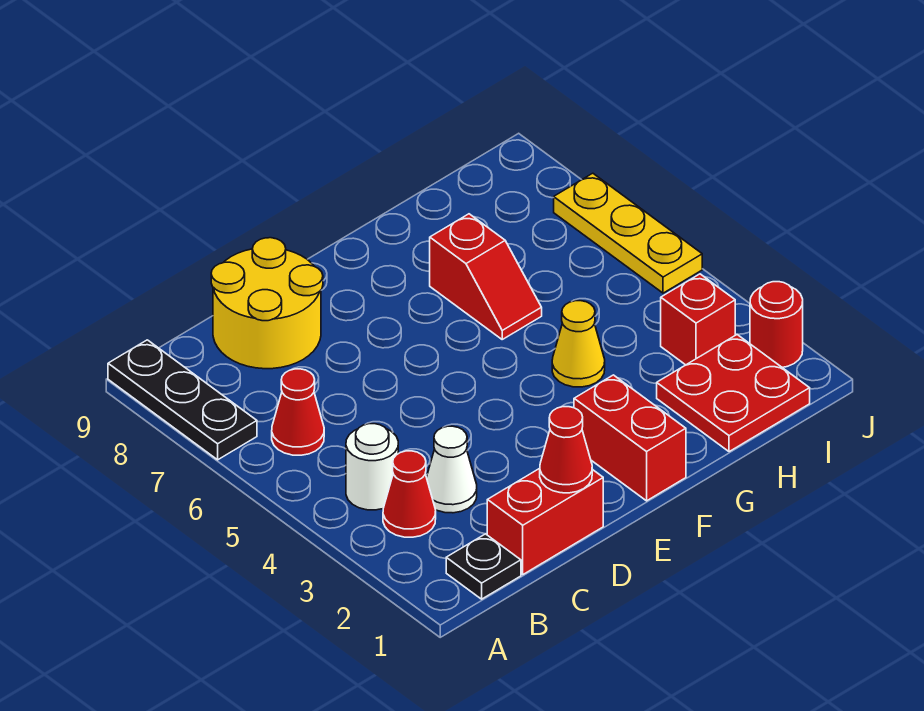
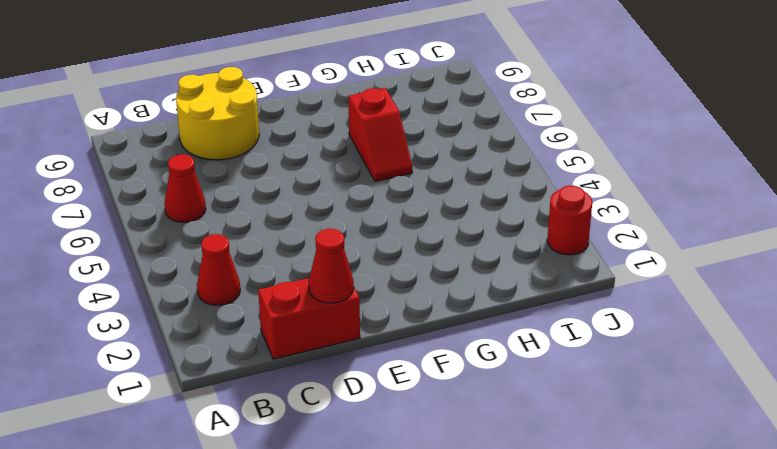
none -> black plate A7:A9 level 1
none -> black plate B1 level 1
none -> white round brick B4 level 1

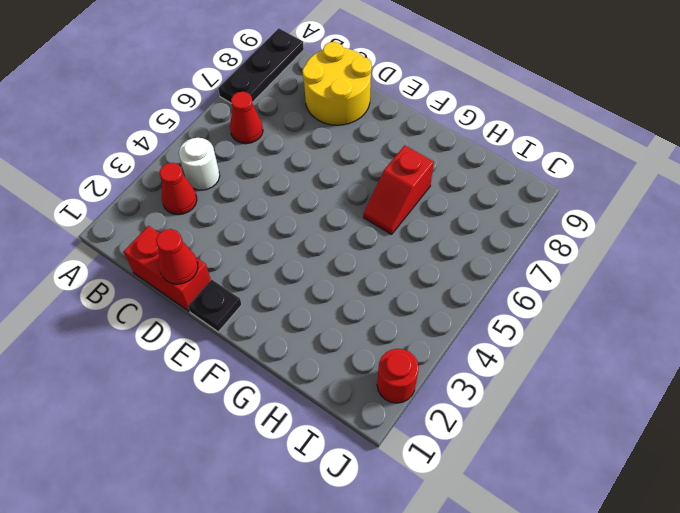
black plate E1 level 1 -> black plate B1 level 1
none -> white cone C3 level 1
none -> red brick F1:F2 level 1
none -> yellow cone G4 level 1

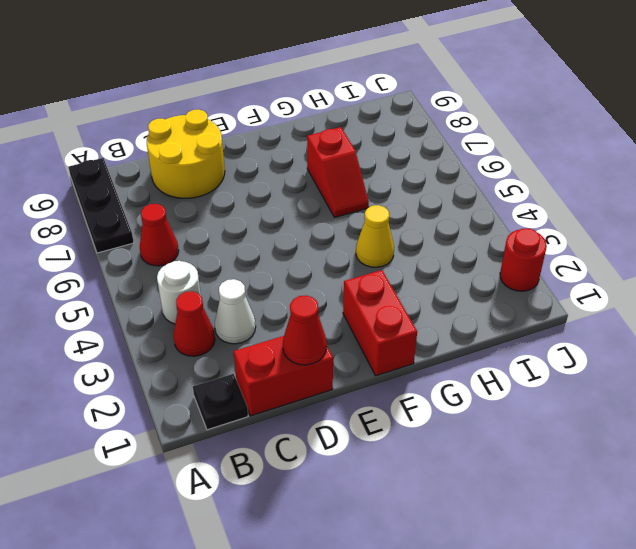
none -> red plate H1:I2 level 1
none -> red brick I3 level 1
none -> yellow plate J5:J7 level 1

